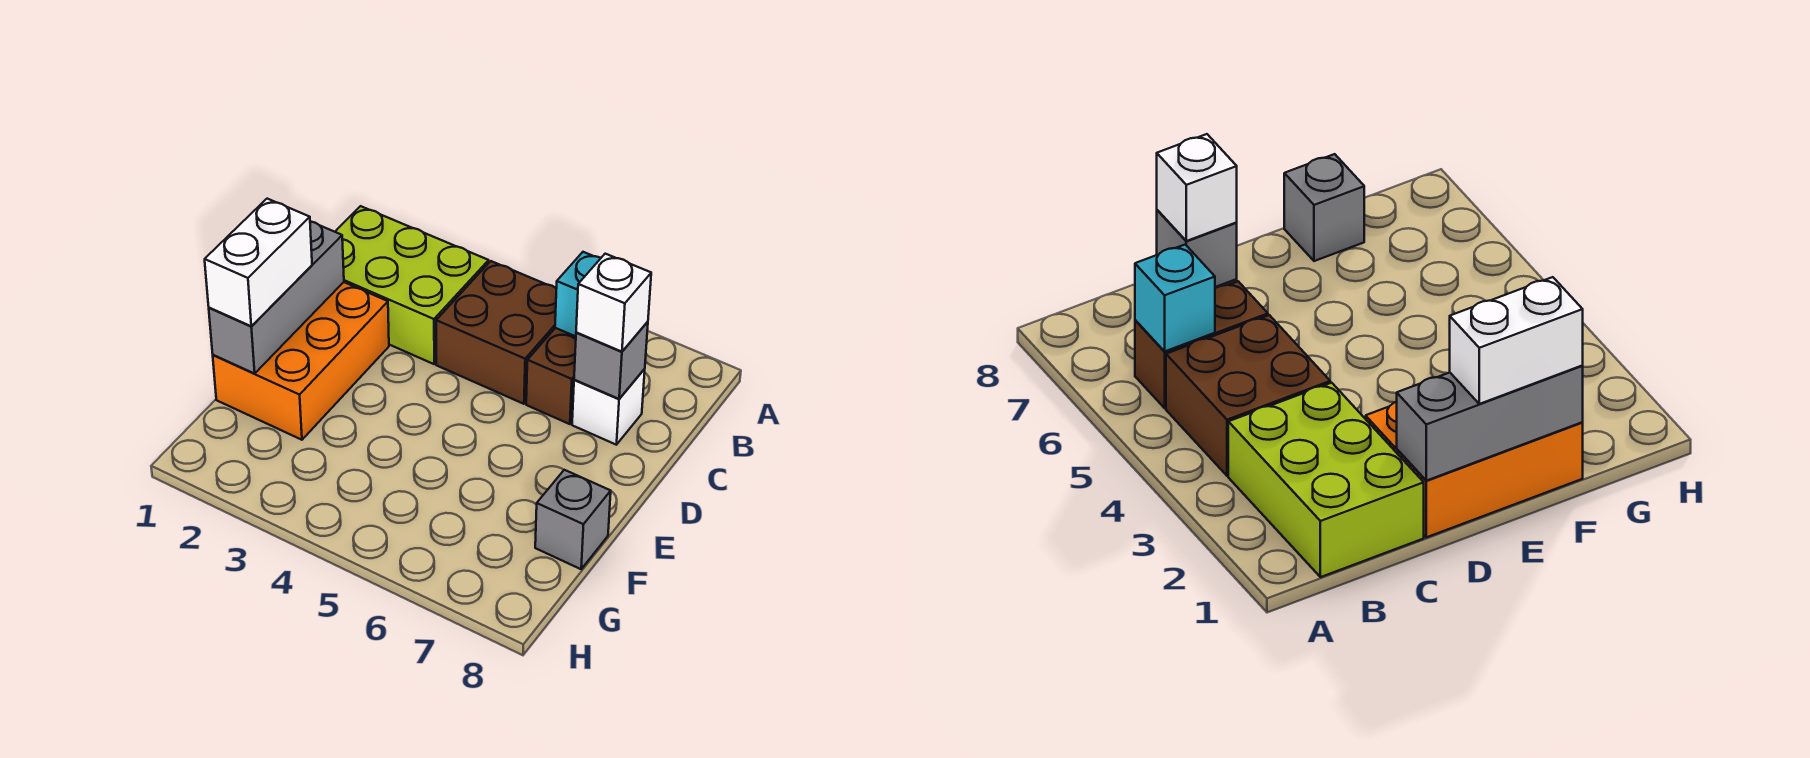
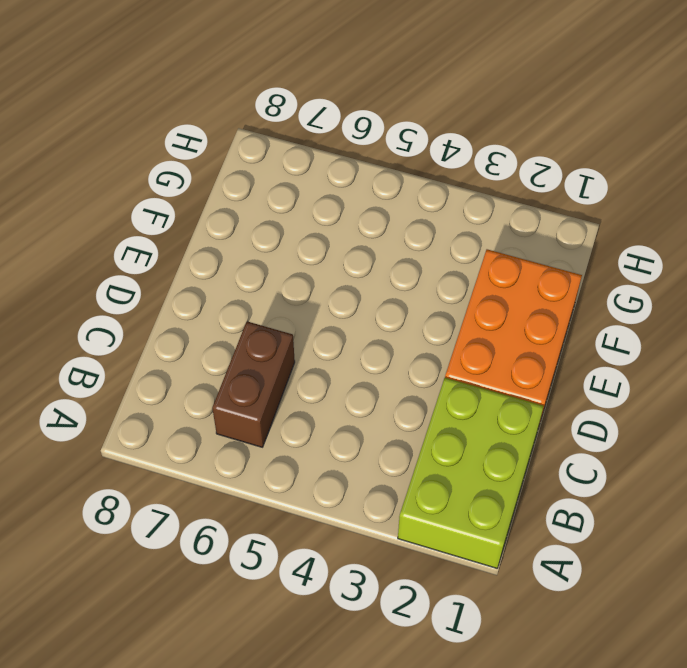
lime brick A1:C2 level 1 -> lime brick B1:C3 level 1
none -> brown brick B4:C5 level 1
none -> white brick C7 level 1

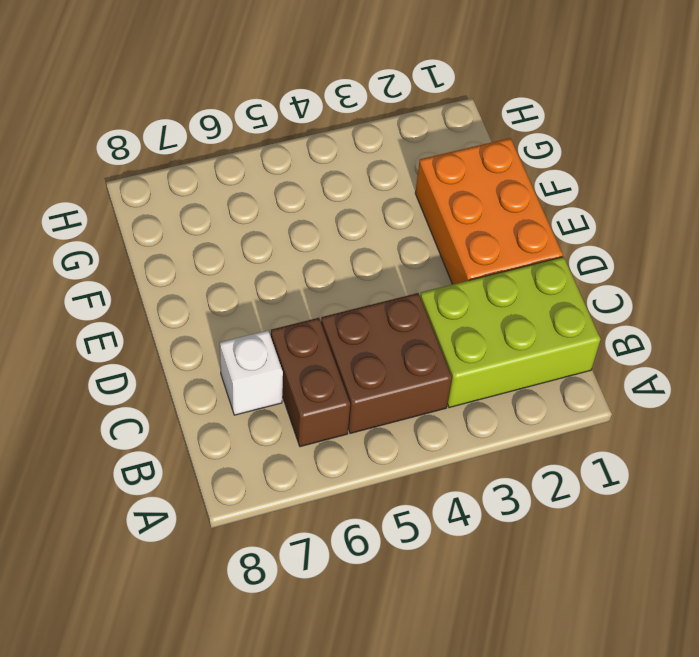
none -> grey brick F8 level 1
none -> cyan brick B6 level 2

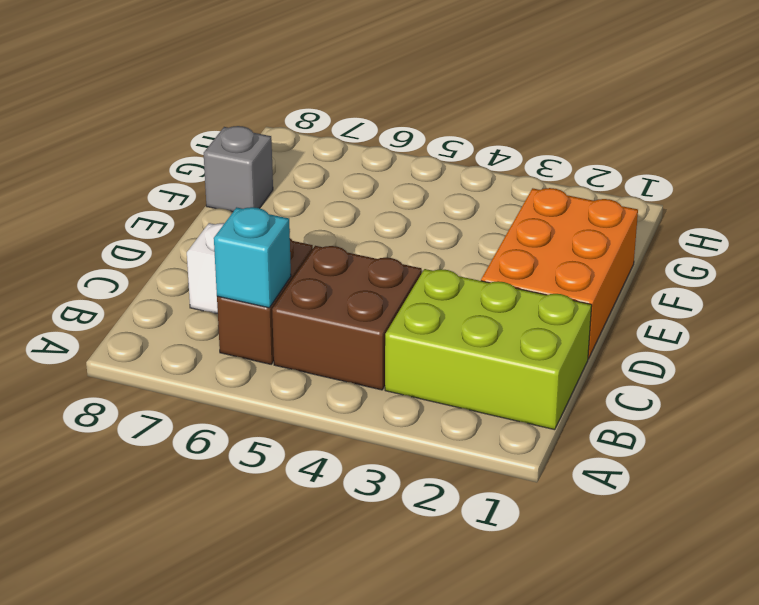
none -> grey brick C7 level 2
none -> grey brick D1:F1 level 2

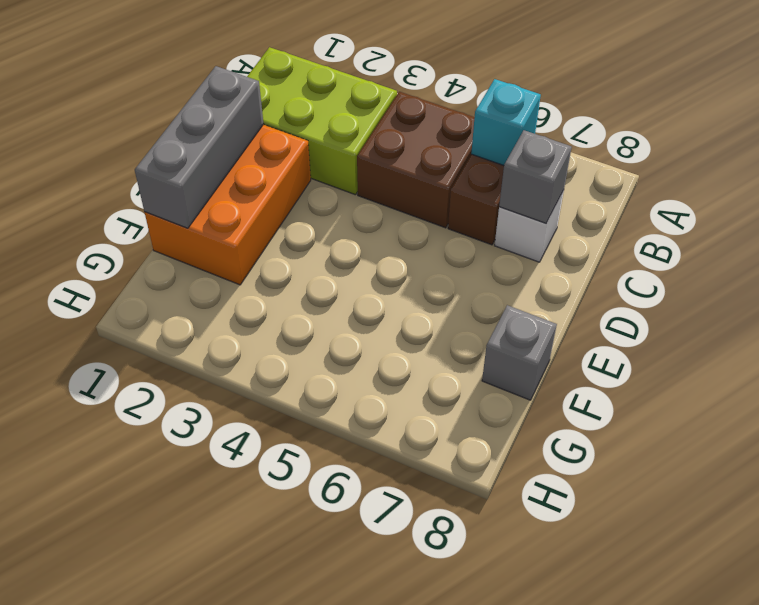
none -> white brick C7 level 3
none -> white brick E1:F1 level 3

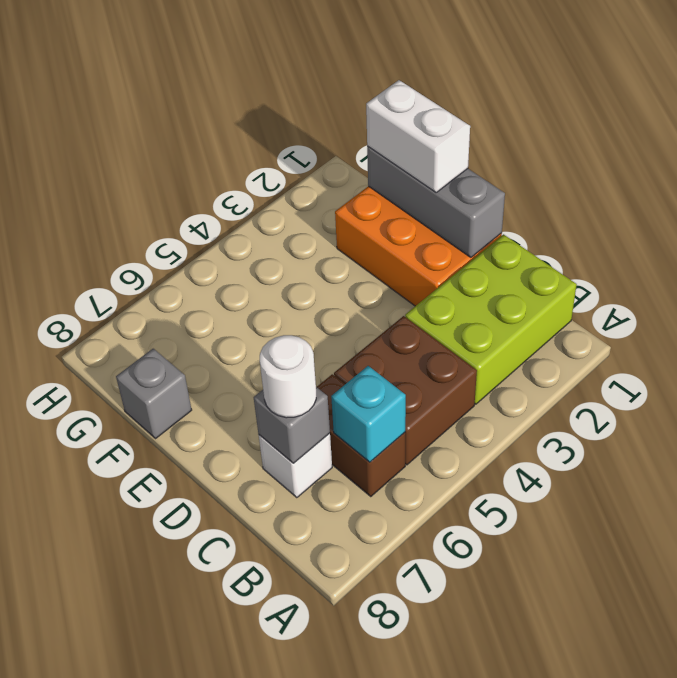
white round brick C7 level 3 -> white brick C7 level 3

